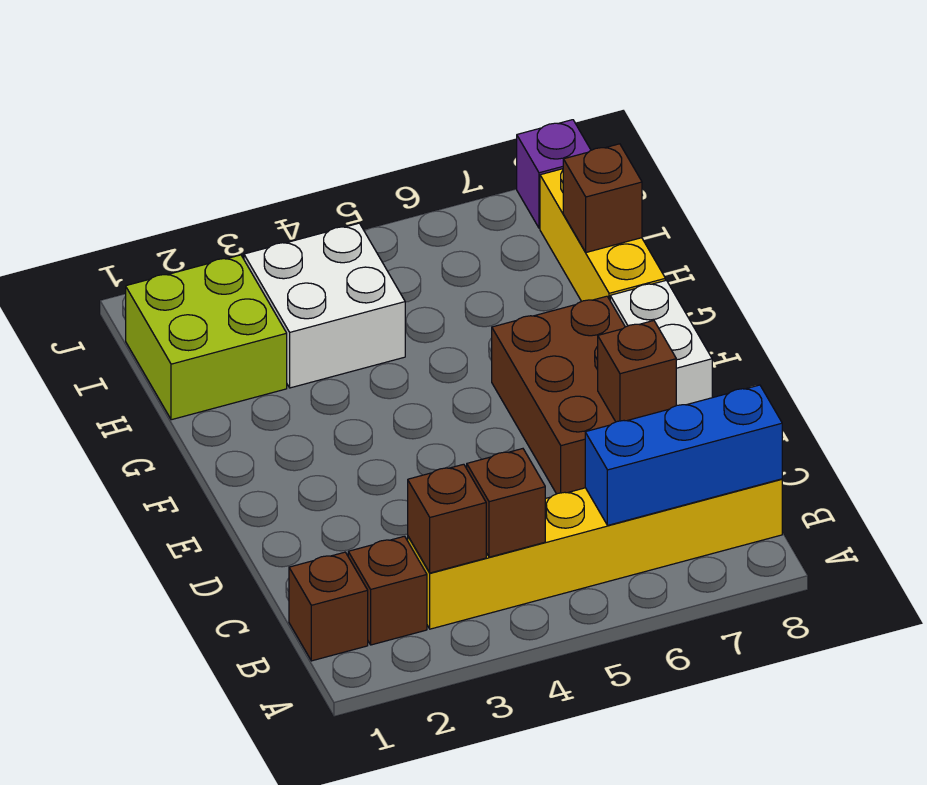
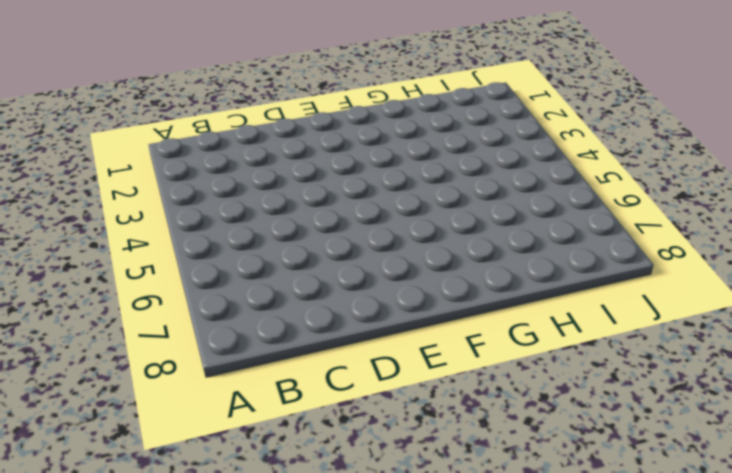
none -> brown brick B1 level 1
none -> brown brick B2 level 1
none -> yellow brick B3:B8 level 1

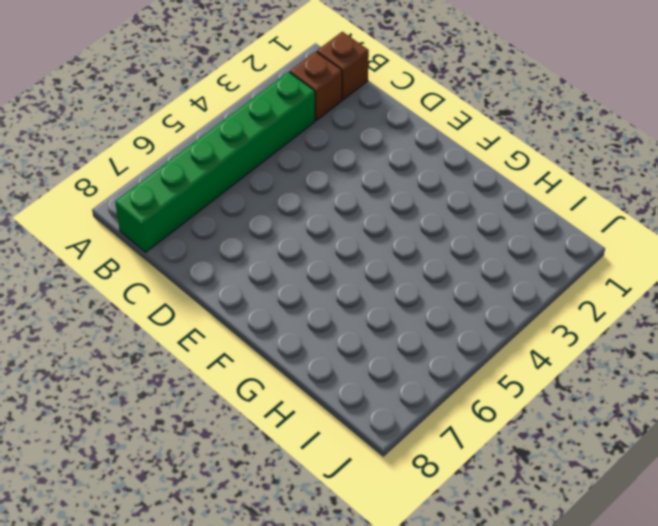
green brick B3:B8 level 1 -> yellow brick B3:B8 level 1
none -> brown brick D6:F7 level 1
none -> white brick E8:F8 level 1
none -> yellow brick G8:I8 level 1

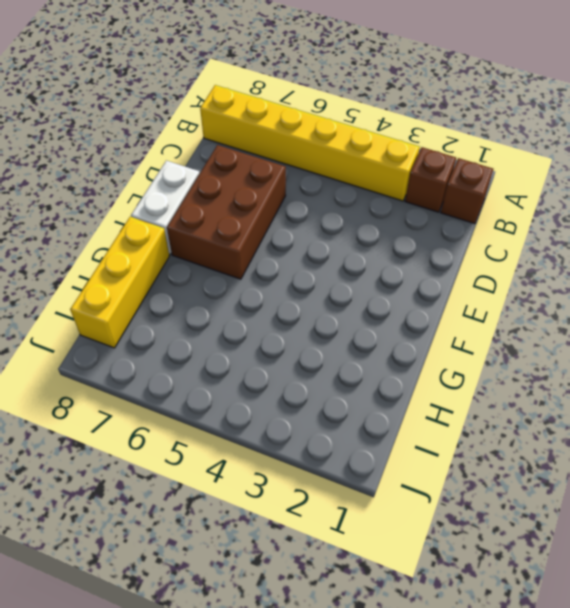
none -> lime brick H1:I2 level 1
none -> white brick H3:I4 level 1
none -> purple brick J8 level 1

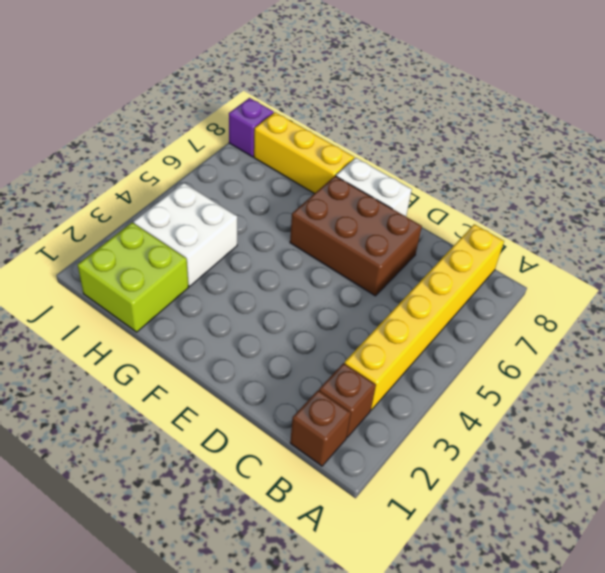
none -> brown brick B3 level 2
none -> brown brick B4 level 2
none -> blue brick B6:B8 level 2

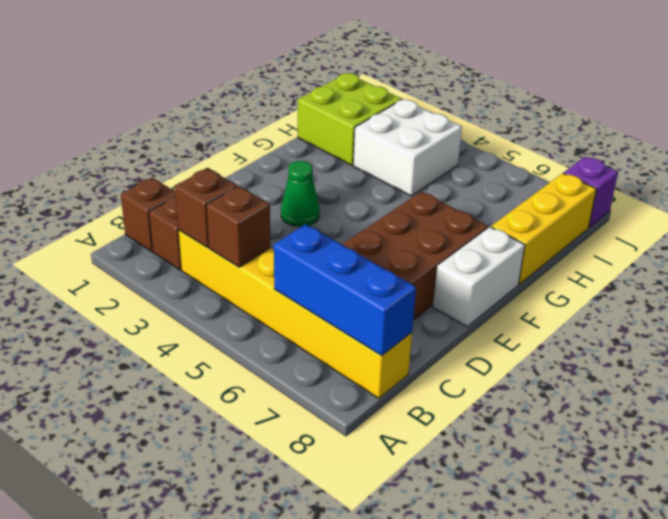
green cone E3 level 1 -> none
none -> brown brick D7 level 2
none -> brown brick H8 level 2

